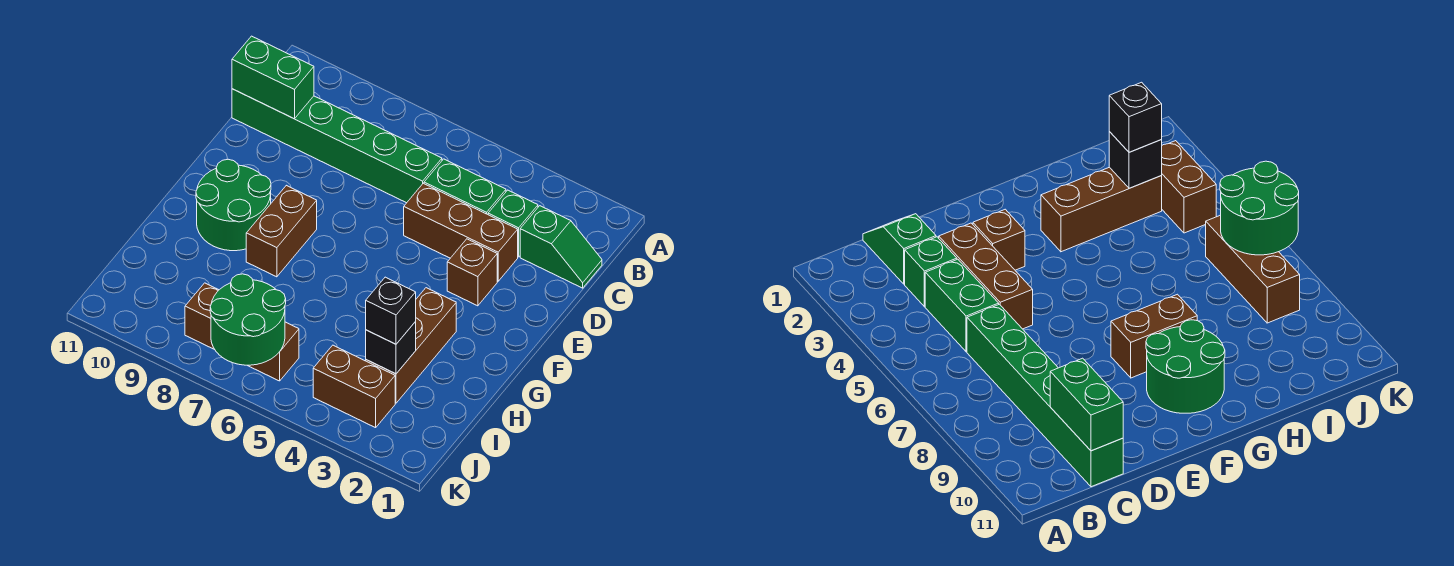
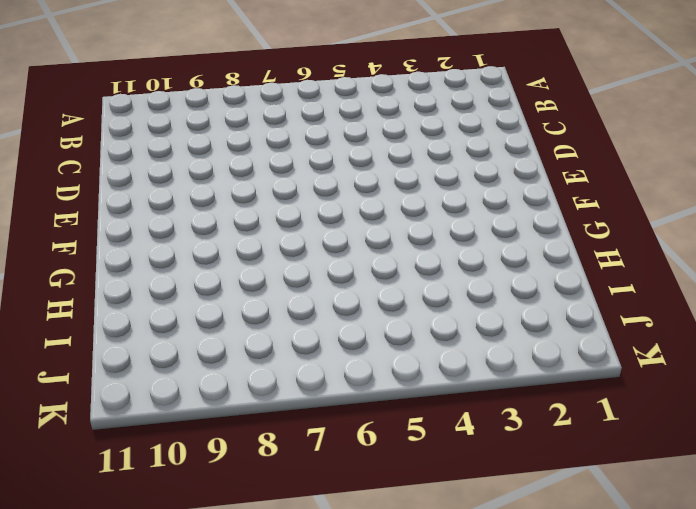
none -> green slope C1:C2 level 1 top 2
none -> green brick C3 level 1
none -> green brick C4:C5 level 1

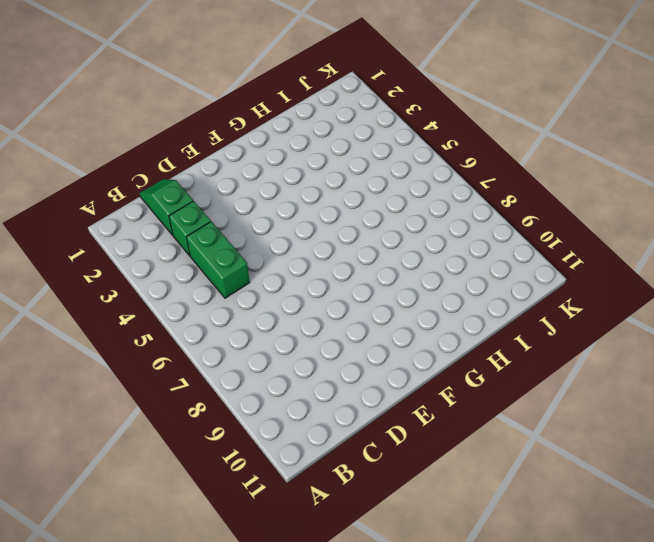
none -> green brick C6:C11 level 1
none -> brown brick D3:D5 level 1
none -> brown brick E3 level 1

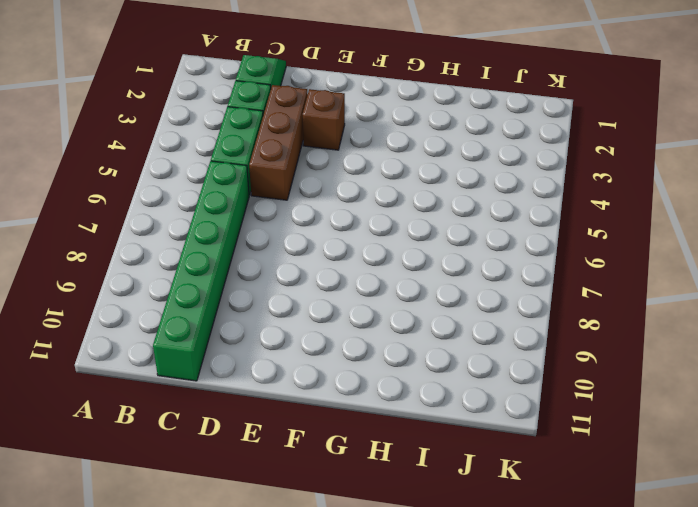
none -> brown brick F8:G8 level 1
none -> green round brick F9:G10 level 1
none -> brown brick G3:I3 level 1

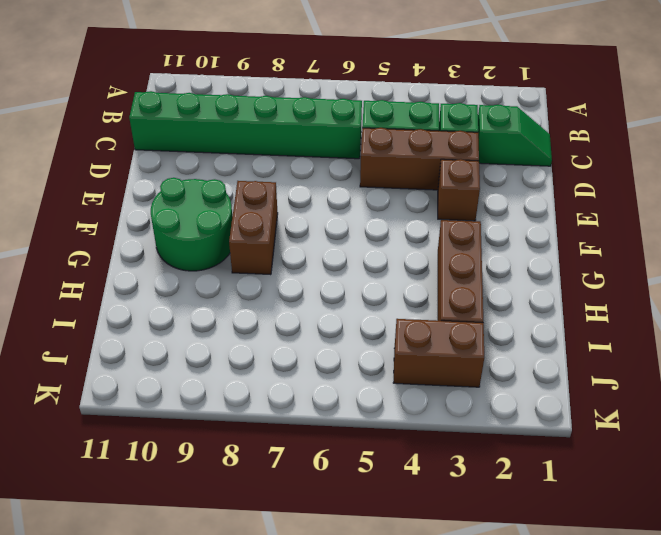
none -> brown brick J6:J8 level 1
none -> green brick C10:C11 level 2
none -> black brick I3 level 2

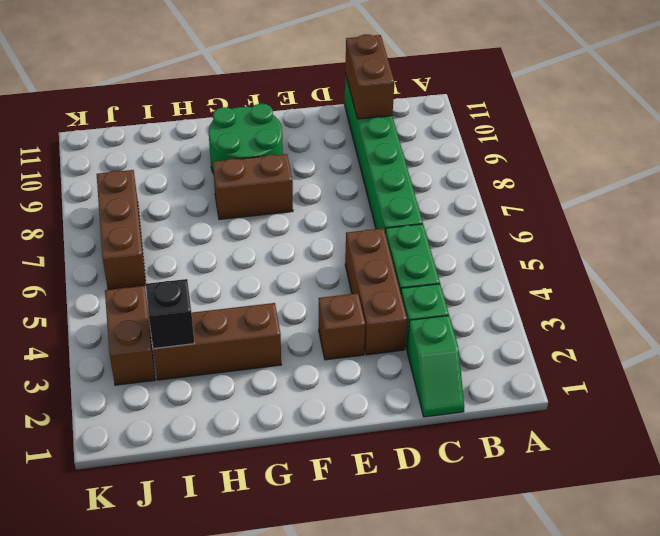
brown brick C10:C11 level 2 -> green brick C10:C11 level 2
none -> green round brick J6:K7 level 2
none -> black brick I3 level 3

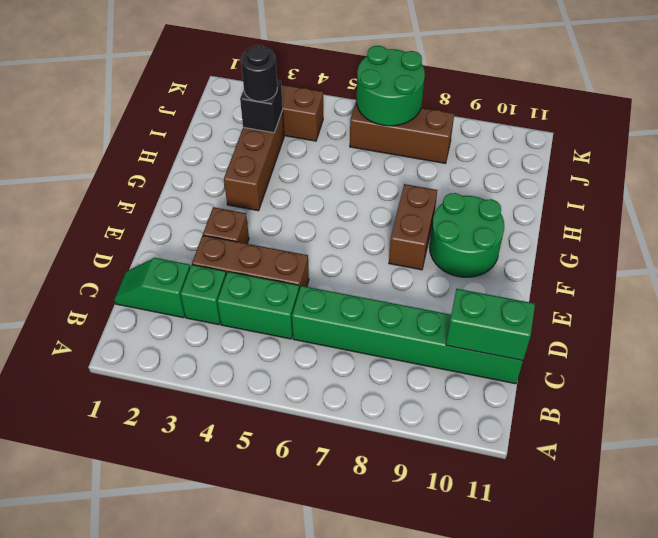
black round brick I3 level 3 -> black brick I3 level 3

